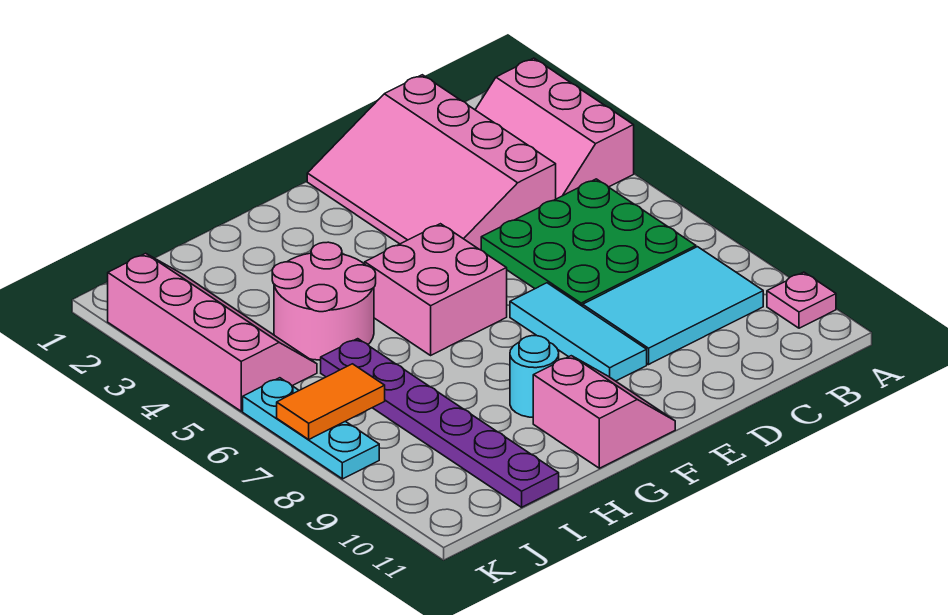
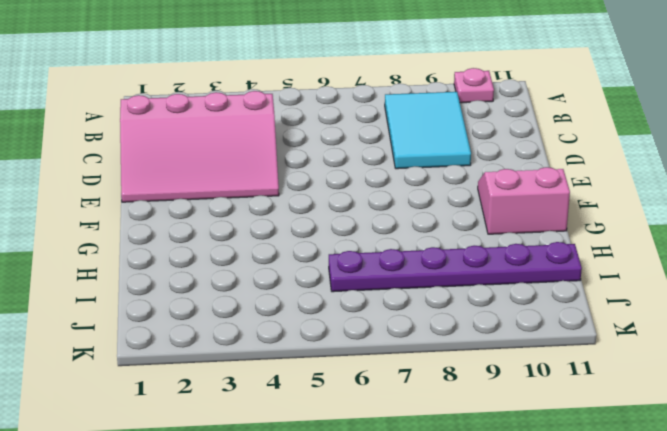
none -> pink slope A2:B4 level 1 top A
none -> green plate B5:D7 level 1
none -> cyan tile E7:E9 level 1

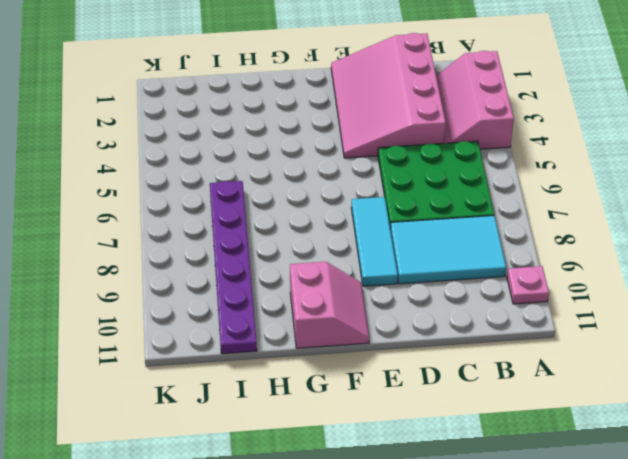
none -> pink brick F5:G6 level 1
none -> cyan round brick G9 level 1
none -> pink round brick H4:I5 level 1

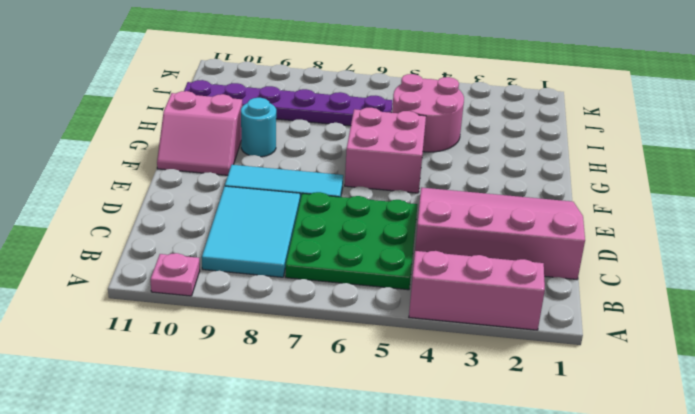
none -> pink slope J2:K5 level 1 top K
none -> cyan plate K6:K8 level 1
none -> orange tile J7:K7 level 2

